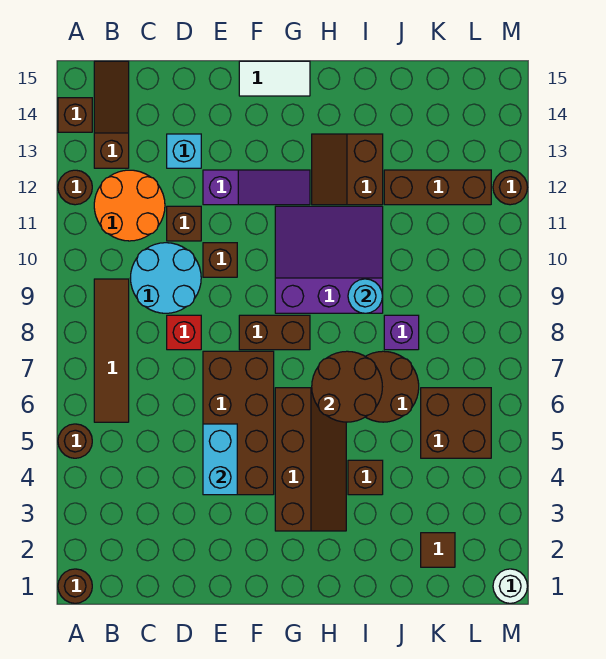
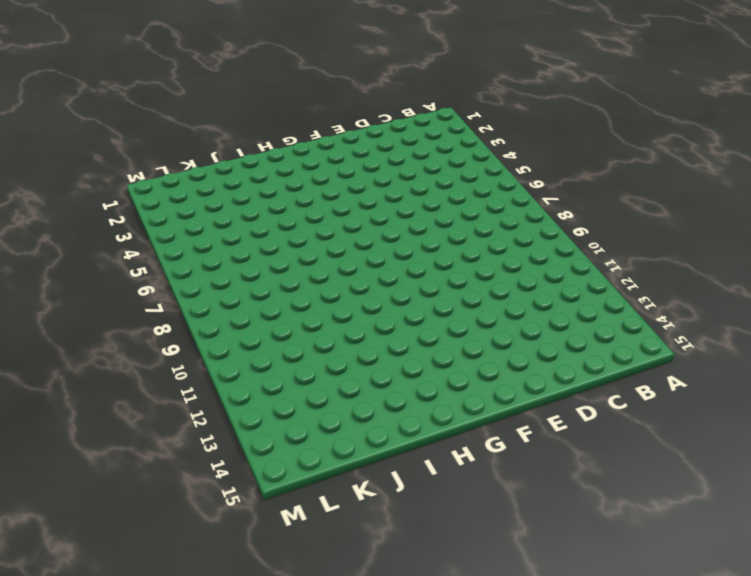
none -> brown round brick A1 level 1
none -> brown round brick A5 level 1
none -> brown round brick A12 level 1
none -> brown brick A14 level 1

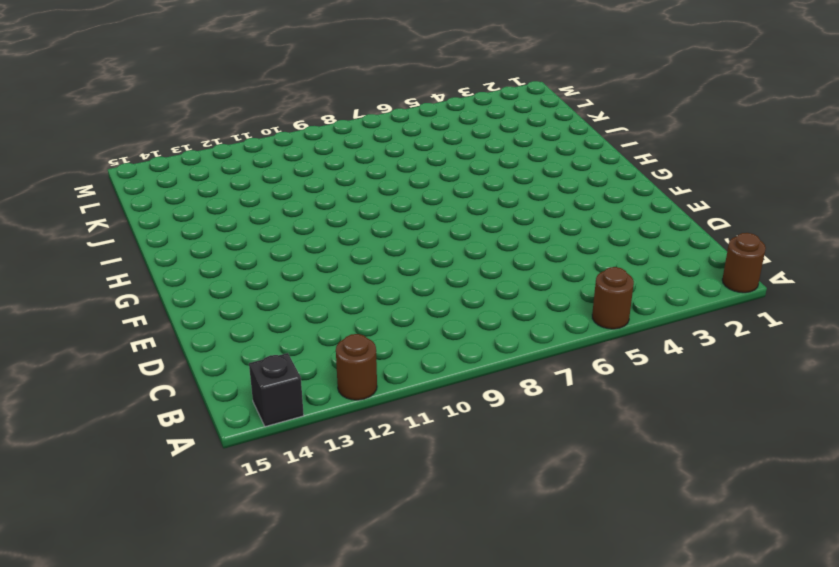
black brick A14 level 1 -> brown brick A14 level 1
none -> brown tile B6:B9 level 1
none -> orange round brick B11:C12 level 1
none -> brown slope B13:B15 level 1 top 13
none -> cyan round brick C9:D10 level 1

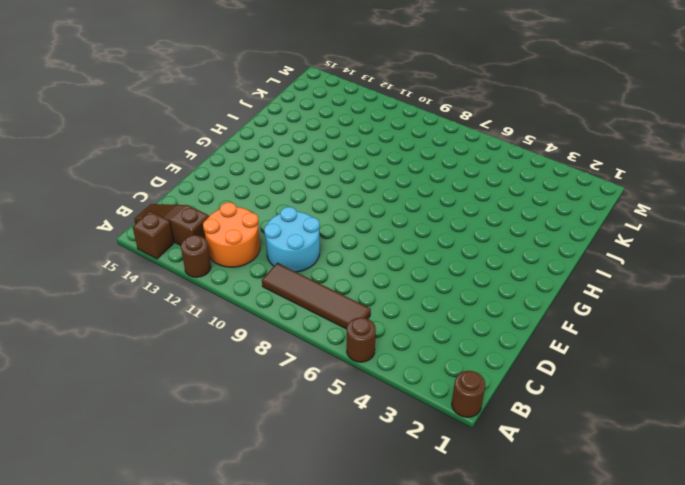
none -> red brick D8 level 1
none -> brown brick D11 level 1
none -> cyan brick D13 level 1
none -> brown brick E4:F7 level 1

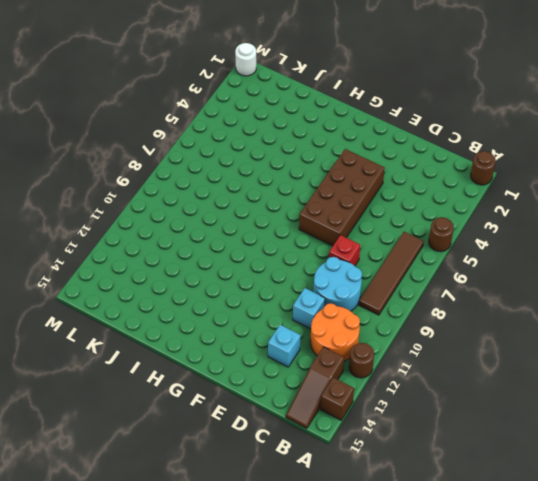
cyan brick D11 level 1 -> brown brick D11 level 1
none -> brown brick E10 level 1
none -> purple slope E12:G12 level 1 top E
none -> brown brick F8:G8 level 1
none -> white tile F15:G15 level 1

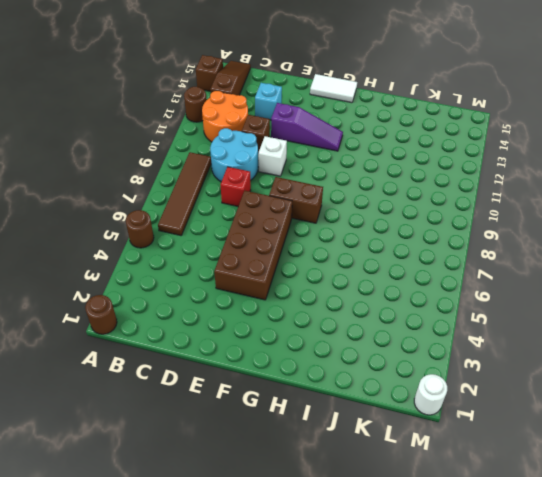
white brick E10 level 1 -> brown brick E10 level 1
none -> brown slope G3:H6 level 1 top G
none -> purple slope G9:I11 level 1 top 9
none -> brown slope H12:I13 level 1 top I
none -> brown brick I4 level 1

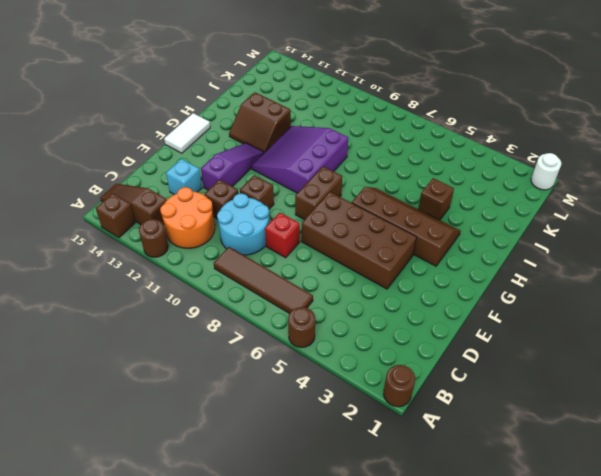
none -> brown round brick I6:J7 level 1
none -> purple brick J8 level 1
none -> brown brick J12:L12 level 1
none -> brown tile K2 level 1

